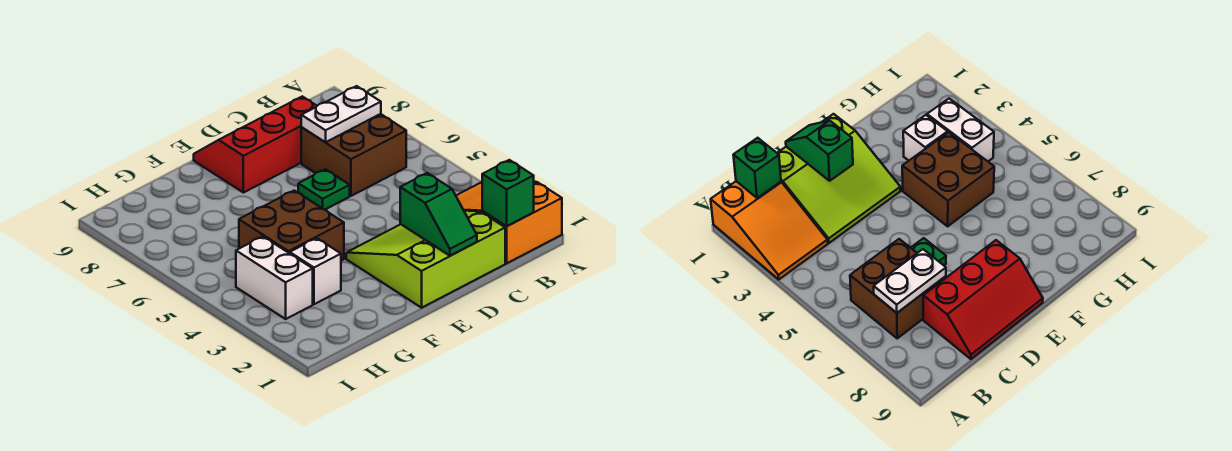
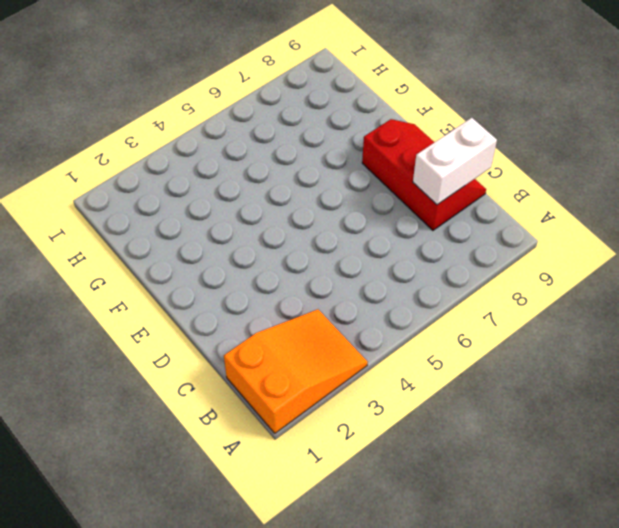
white brick C8:C9 level 2 -> white brick H3:H4 level 1
none -> brown brick B6:C7 level 1
none -> lime slope C1:E3 level 1 top 1

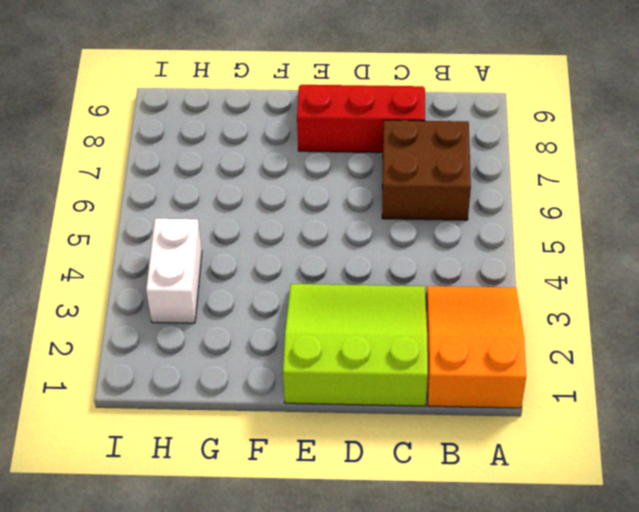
none -> green plate D6 level 1
none -> brown brick F4:G5 level 1

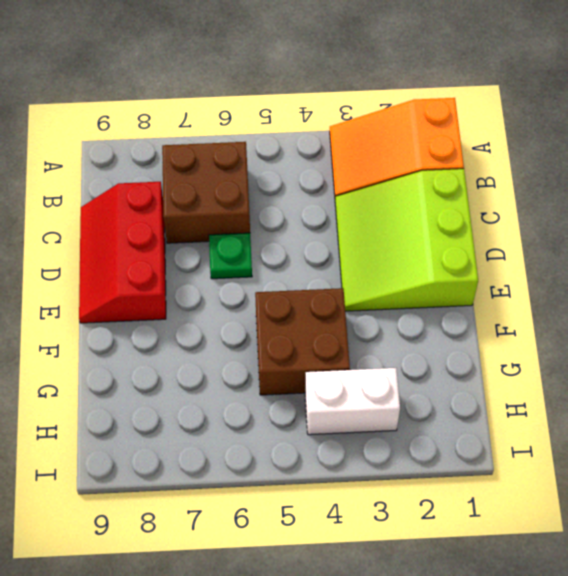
none -> white brick G3 level 1
none -> green brick B1 level 2

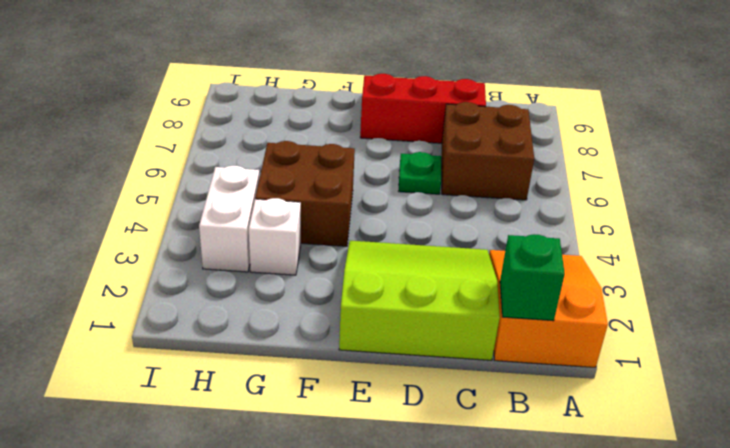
none -> white plate B7:C7 level 2
none -> green slope D1:D2 level 2 top 2

